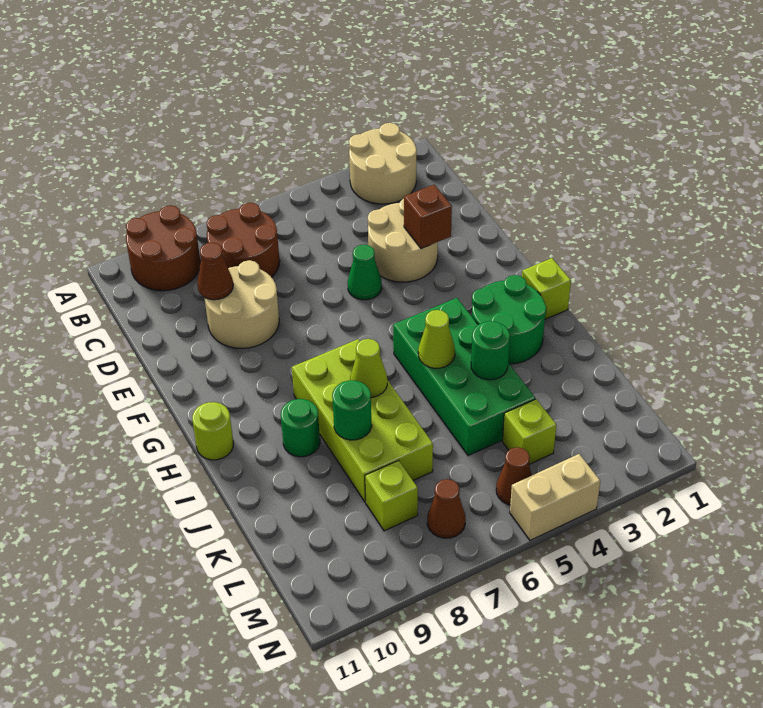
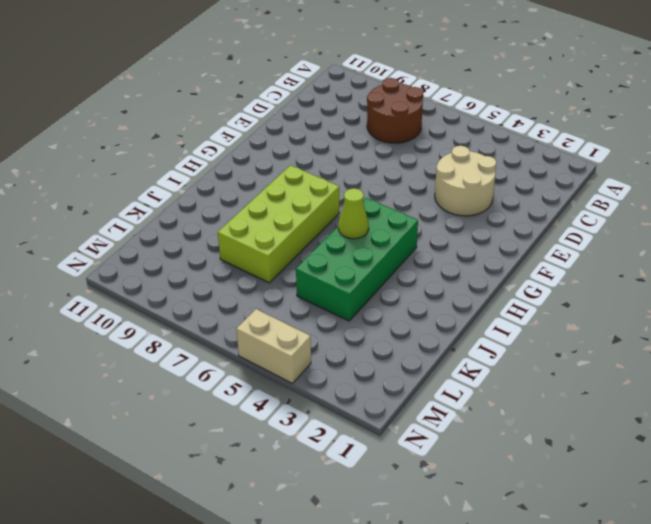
none -> tan round brick A2:B3 level 1
none -> brown round brick A9:B10 level 1
none -> tan round brick D8:E9 level 1

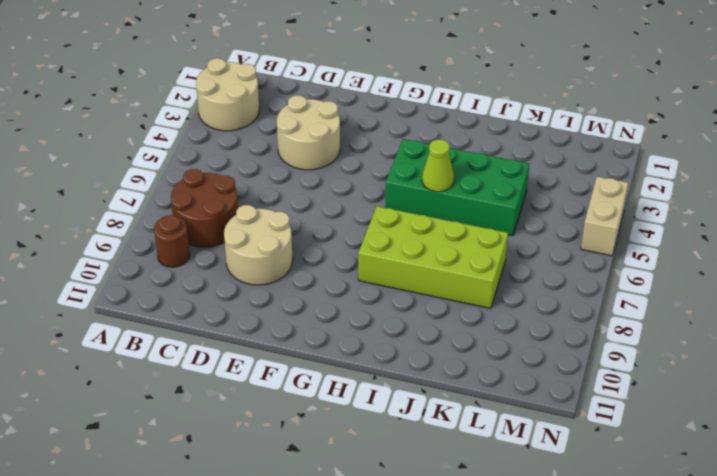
brown round brick B9 level 1 -> brown round brick A9:B10 level 1
none -> green cone E5 level 1
none -> lime brick H1 level 1
none -> green round brick H2:I3 level 1

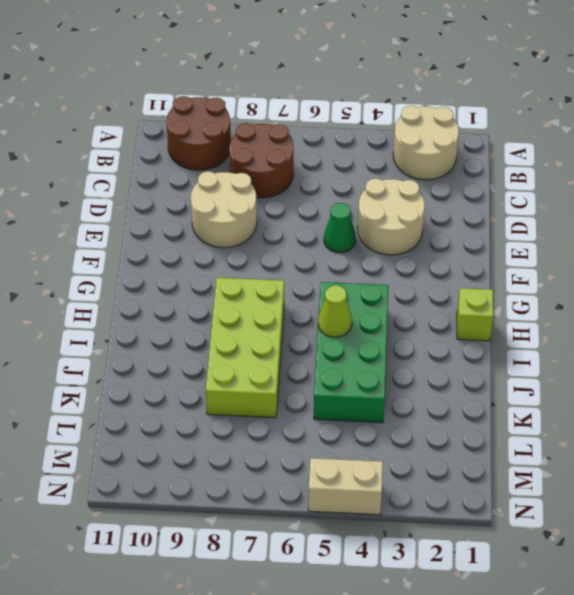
none -> green round brick H2:I3 level 1
none -> lime round brick H11 level 1
none -> green round brick I9 level 1

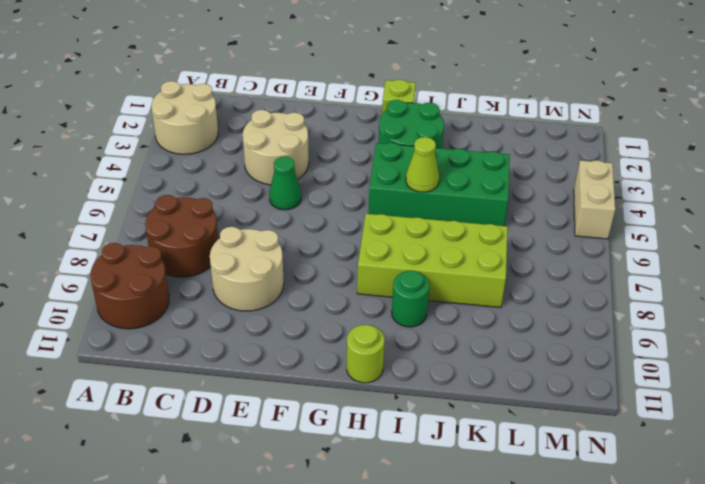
none -> lime brick L4 level 1
none -> lime brick L8 level 1
none -> brown cone M5 level 1

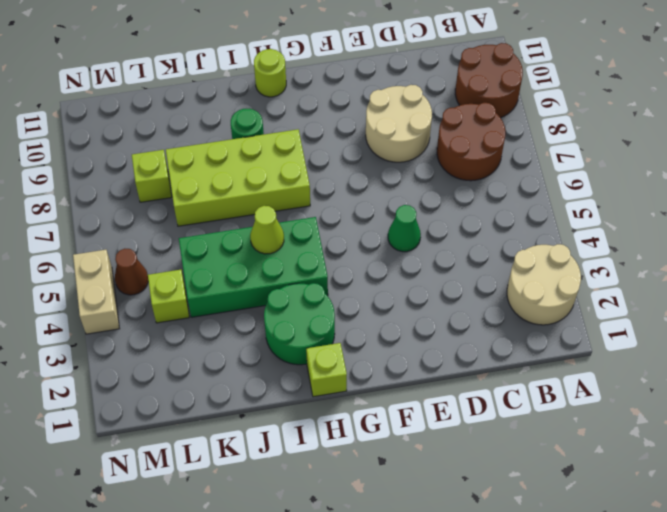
none -> tan round brick D3:E4 level 1
none -> brown cone M7 level 1
none -> brown cone D9 level 2

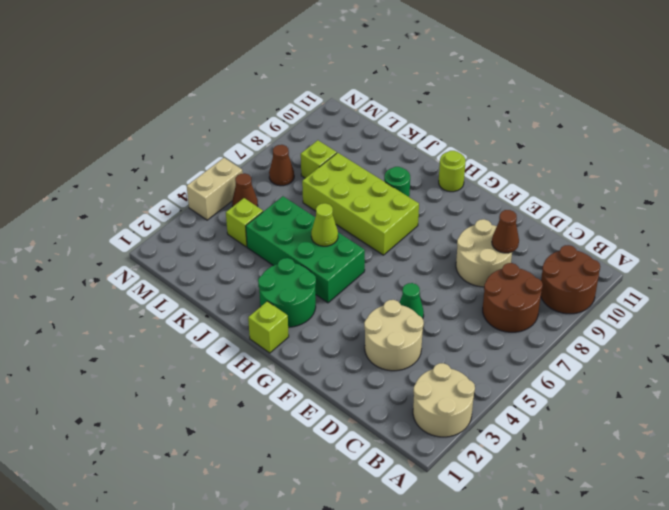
none -> brown brick E3 level 2
none -> lime cone I7 level 2
none -> green round brick J4 level 2

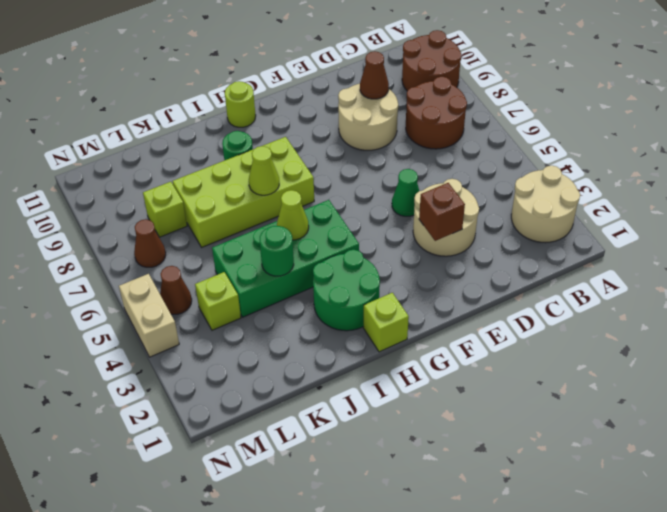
none -> green round brick J8 level 2

